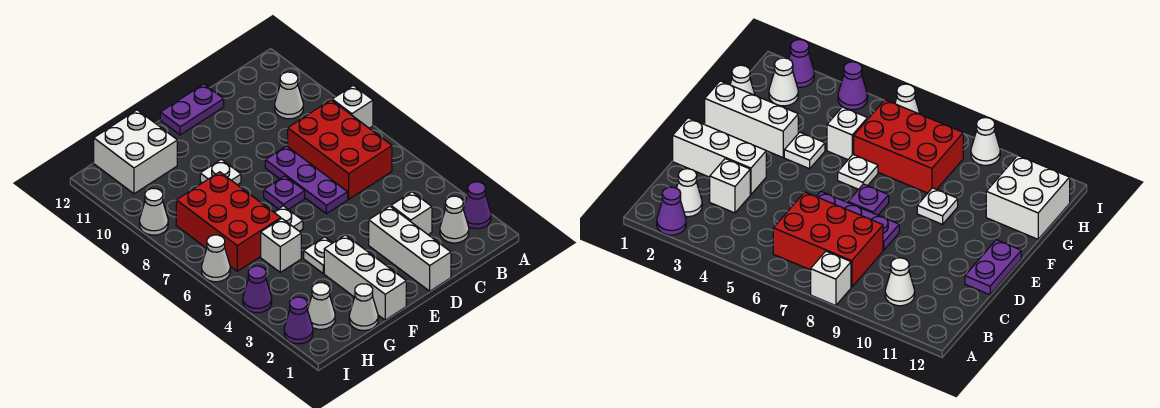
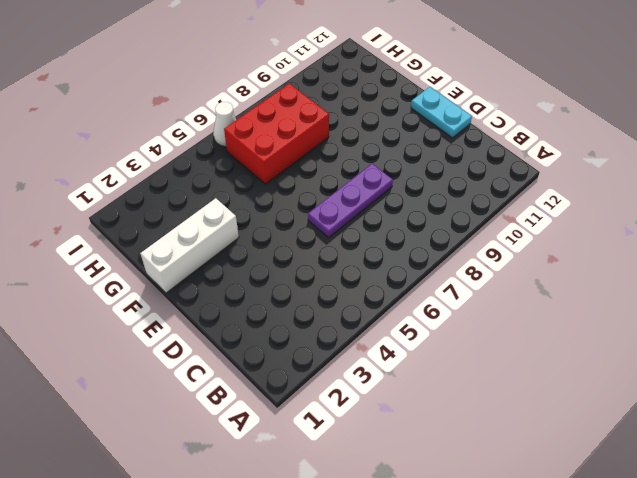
cyan plate D12:E12 level 1 -> purple plate D12:E12 level 1
none -> purple cone A2 level 1
none -> white brick A8 level 1
none -> white cone B2 level 1

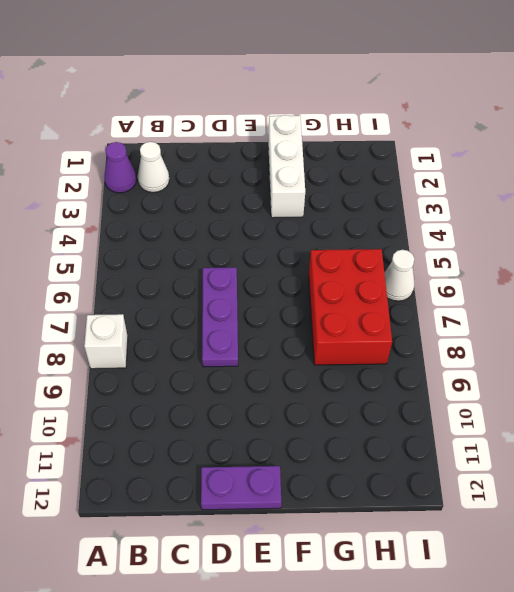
none -> red brick B6:C8 level 1
none -> white cone B10 level 1
none -> white brick C3 level 1

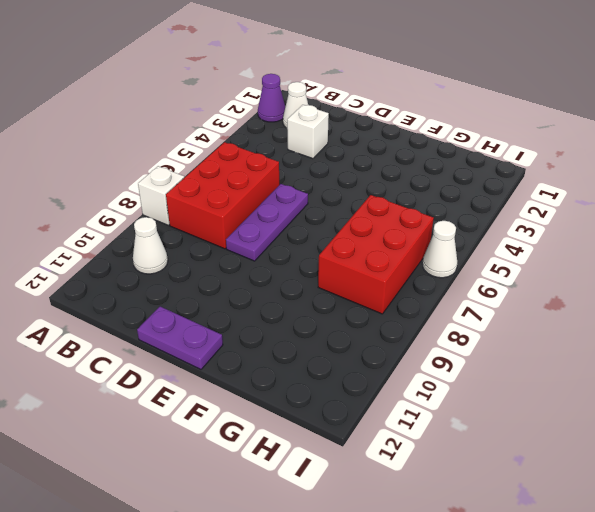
none -> white brick D1:D3 level 1
none -> purple plate E7 level 1
none -> white brick F1:F3 level 1

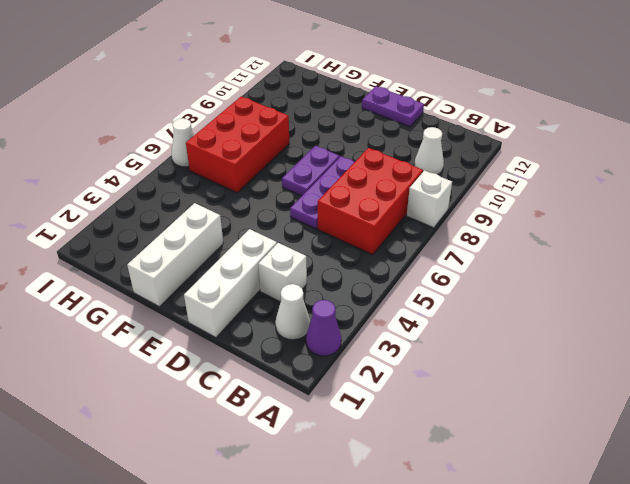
purple plate E7:E8 level 1 -> purple plate E7 level 1
none -> white plate F4 level 1
none -> white plate F6 level 1
none -> white plate F9 level 1

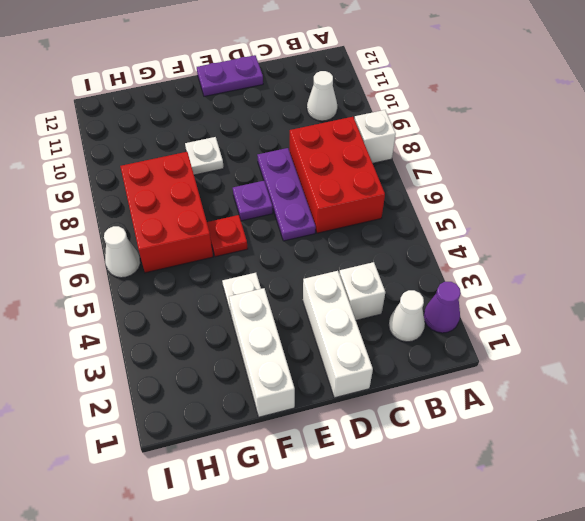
red plate F6 level 1 -> white plate F6 level 1
none -> white cone G1 level 1
none -> white brick G5 level 1
none -> white brick G11:H12 level 1

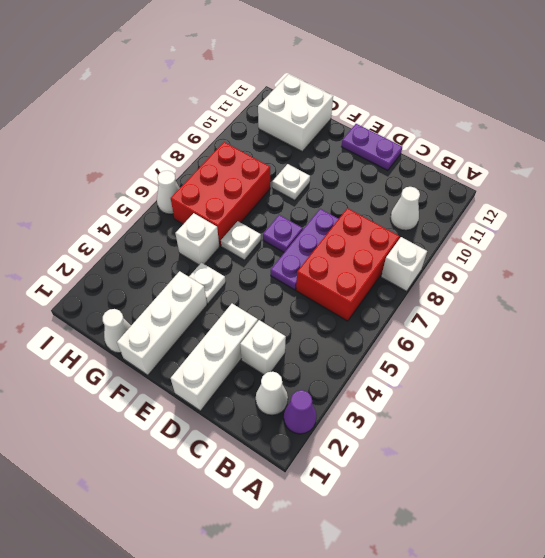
none -> white cone H2 level 1
none -> purple cone I2 level 1
none -> purple cone I4 level 1

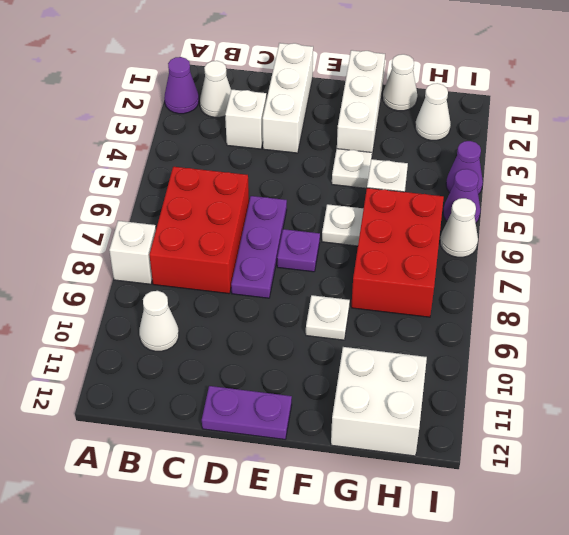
purple cone I5 level 1 -> purple cone I2 level 1
none -> white cone I9 level 1

